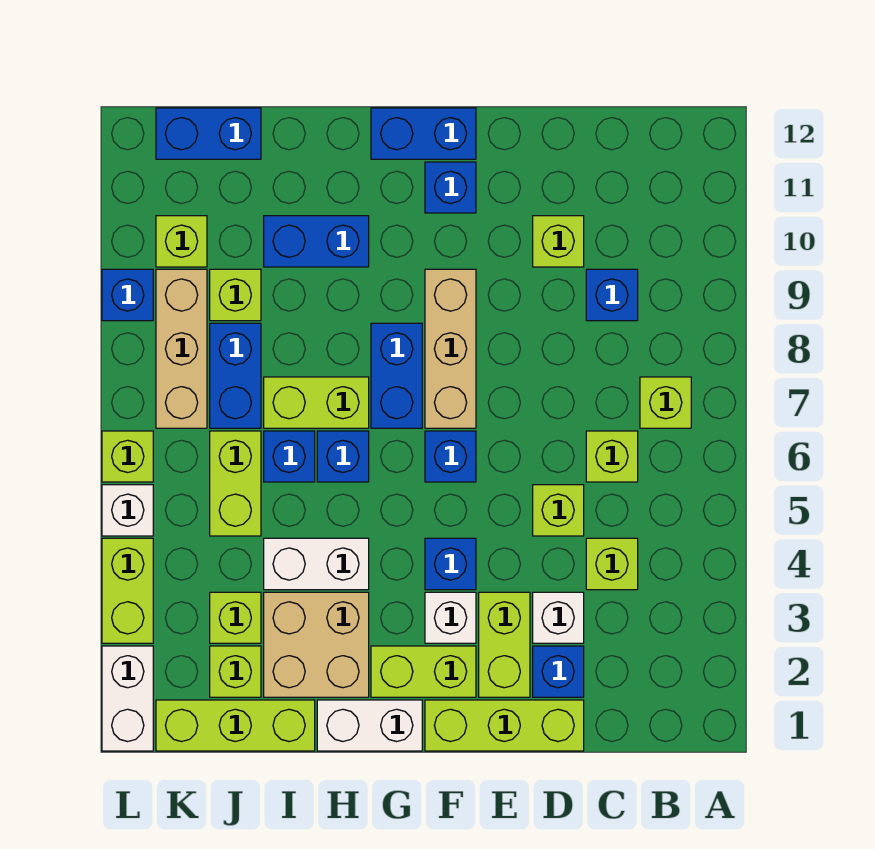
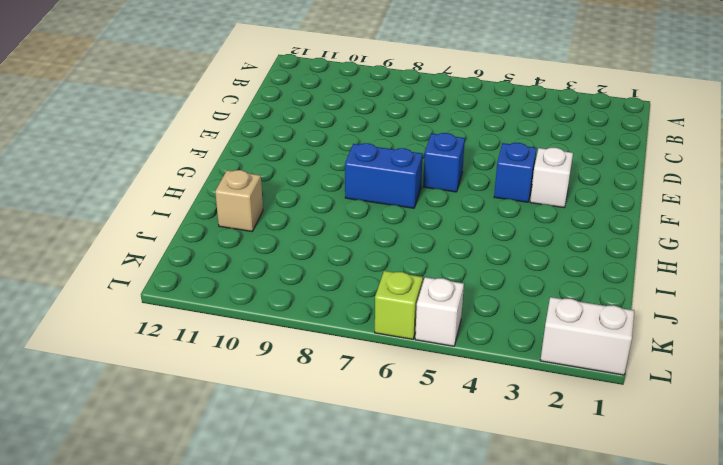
tan brick I11 level 1 -> none
none -> lime brick B7 level 1
none -> lime brick C4 level 1
none -> lime brick C6 level 1
none -> blue brick C9 level 1

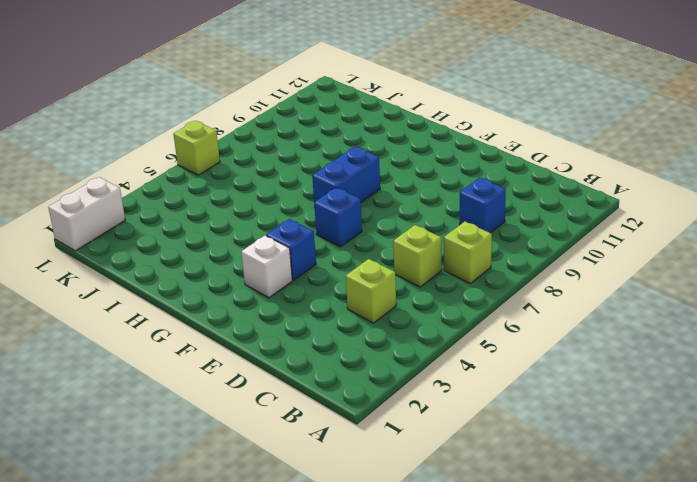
none -> lime brick D1:F1 level 1
none -> blue brick D2 level 1
none -> white brick D3 level 1
none -> lime brick D5 level 1

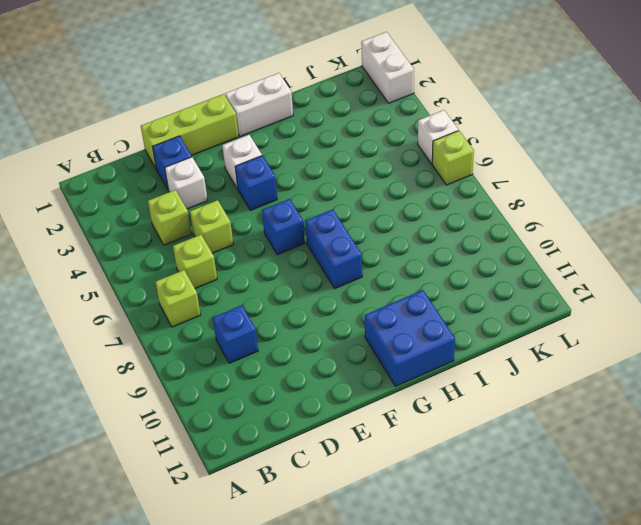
blue brick G11:H12 level 1 -> blue brick F12:G12 level 1
none -> lime brick D10 level 1
none -> lime brick E2:E3 level 1
none -> lime brick F2:G2 level 1
none -> tan brick F7:F9 level 1

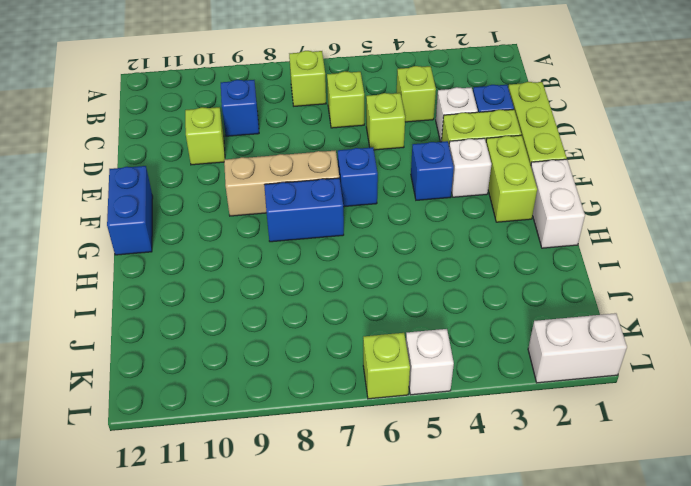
none -> blue brick F11 level 1
none -> tan brick H2:I3 level 1
none -> white brick H4:I4 level 1
none -> blue brick H6 level 1

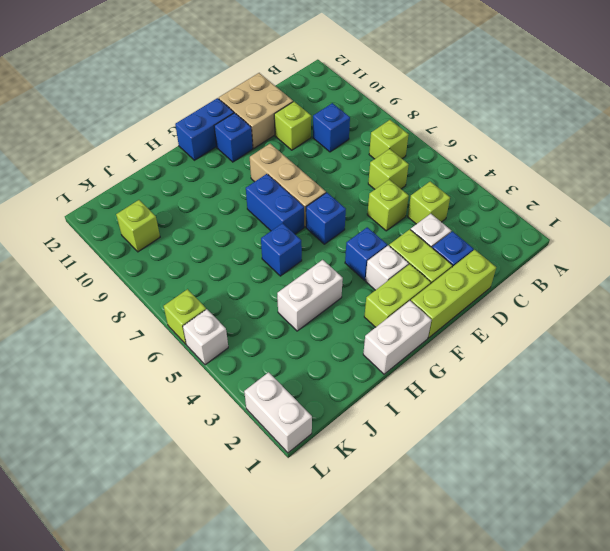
tan brick D11:E12 level 1 -> tan brick H2:I3 level 1
none -> lime brick H7:I7 level 1
none -> blue brick H10:I10 level 1
none -> lime brick I1:K1 level 1
none -> blue brick I6 level 1

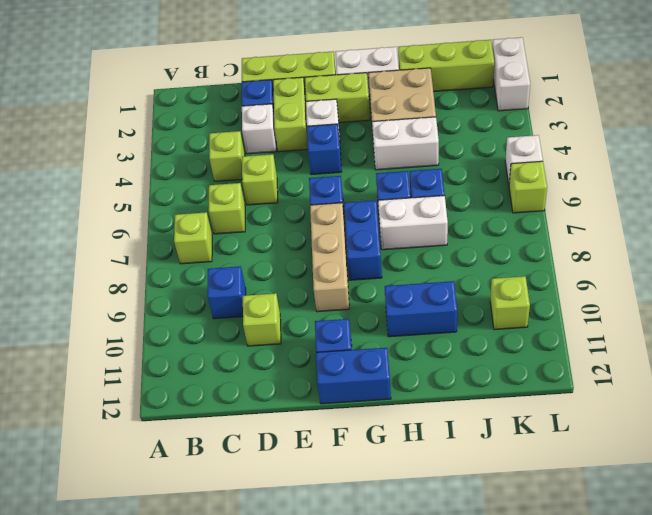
white brick H7:I7 level 1 -> lime brick H7:I7 level 1
none -> lime brick J2 level 1
none -> lime brick J3 level 1
none -> lime brick J5:J6 level 1
none -> blue brick J7:J8 level 1

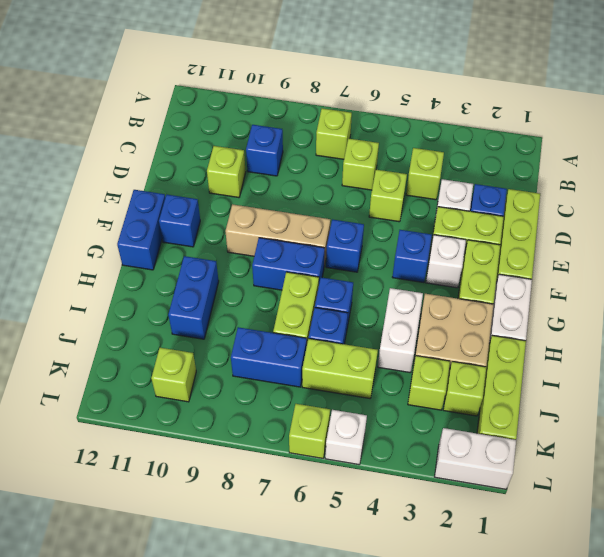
none -> lime brick J9 level 1
none -> blue brick J12:K12 level 1
none -> tan brick K7:K9 level 1
none -> lime brick L3:L4 level 1

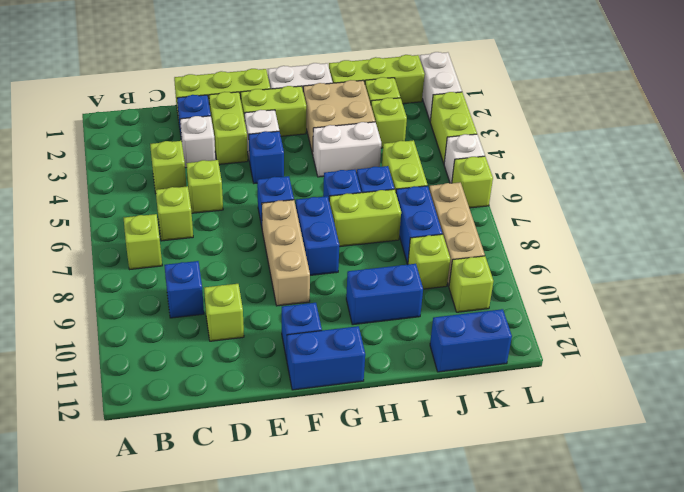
none -> blue brick L9 level 1

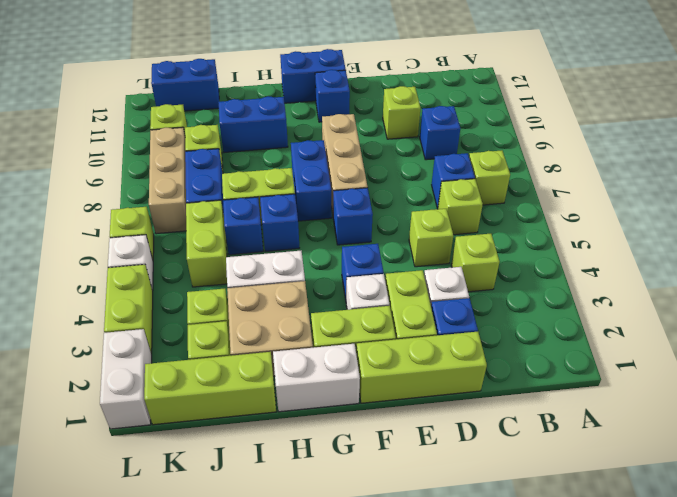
blue brick C7 level 1 -> blue brick L9 level 1

